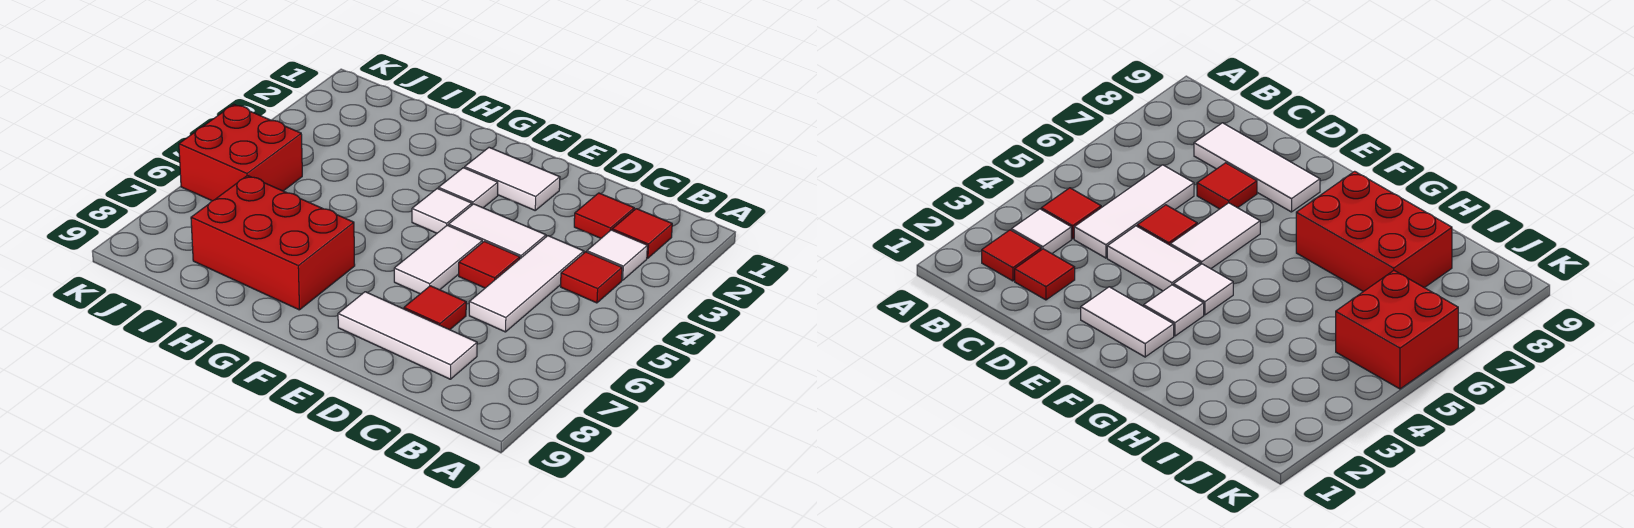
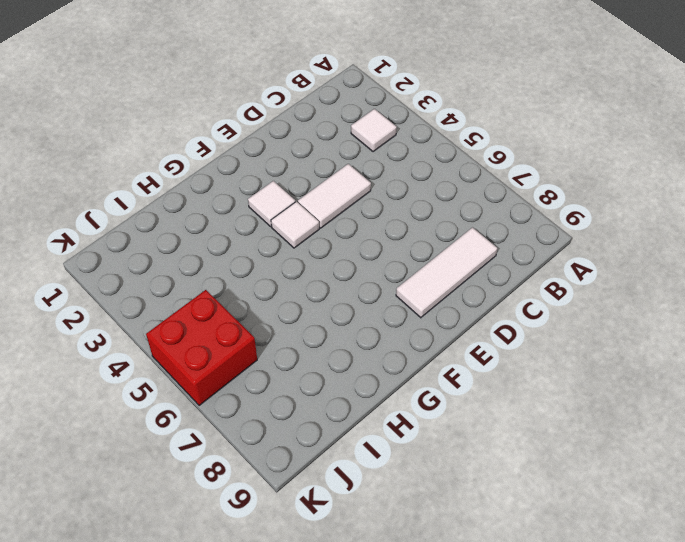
none -> red tile B2 level 1
none -> red tile B4 level 1
none -> red tile C2 level 1

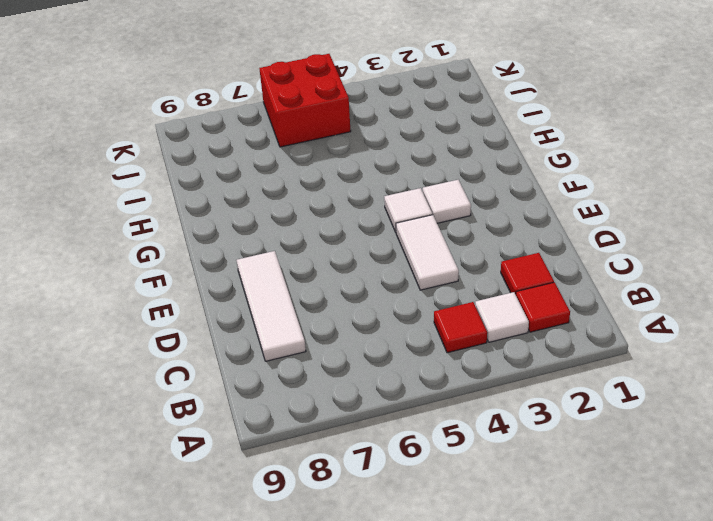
none -> white tile C4:C6 level 1
none -> red tile D5 level 1
none -> red tile D7 level 1

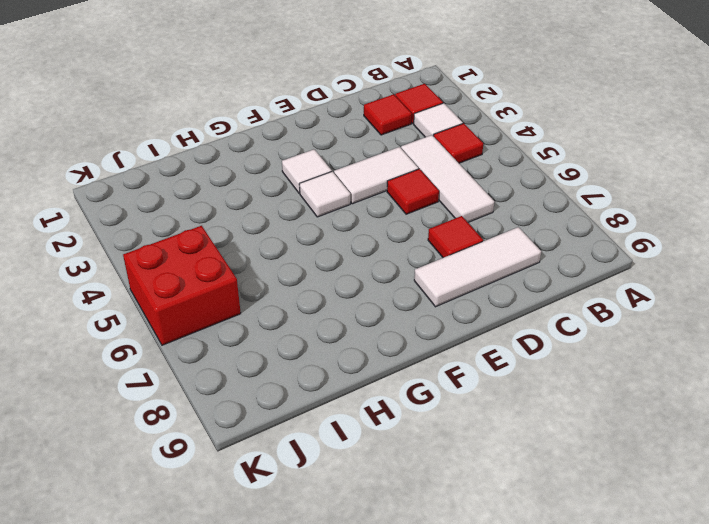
none -> white tile E2:F2 level 1
none -> white tile E5:E6 level 1
none -> red brick G7:I8 level 1

